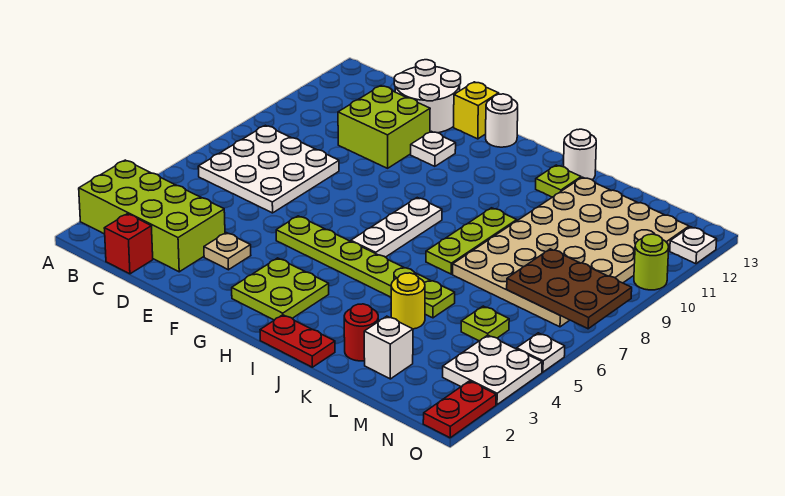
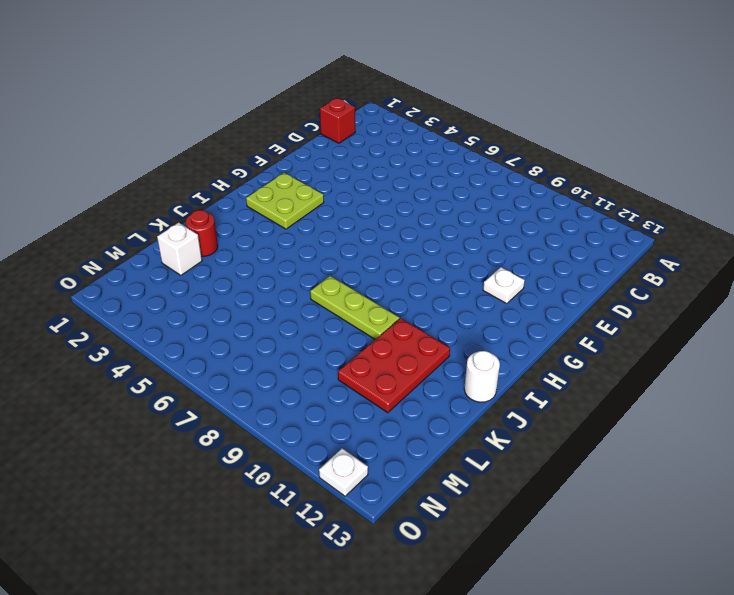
red plate J10:L11 level 1 -> tan plate K7:N12 level 1
none -> lime brick A2:D3 level 1
none -> white plate B6:D8 level 1
none -> lime brick D10:E11 level 1

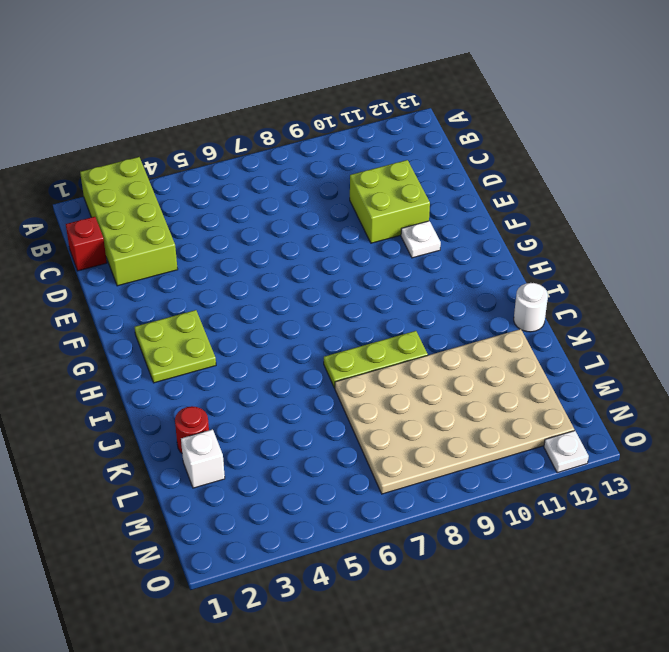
none -> white plate B6:D8 level 1
none -> white round brick D12:E13 level 1
none -> tan plate E3 level 1

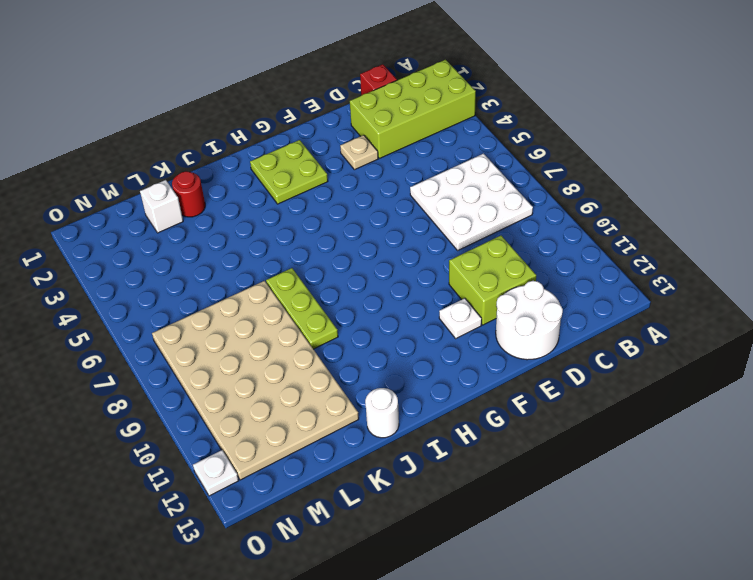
none -> lime plate F5:K5 level 1
none -> yellow brick F13 level 1
none -> white round brick G13 level 1

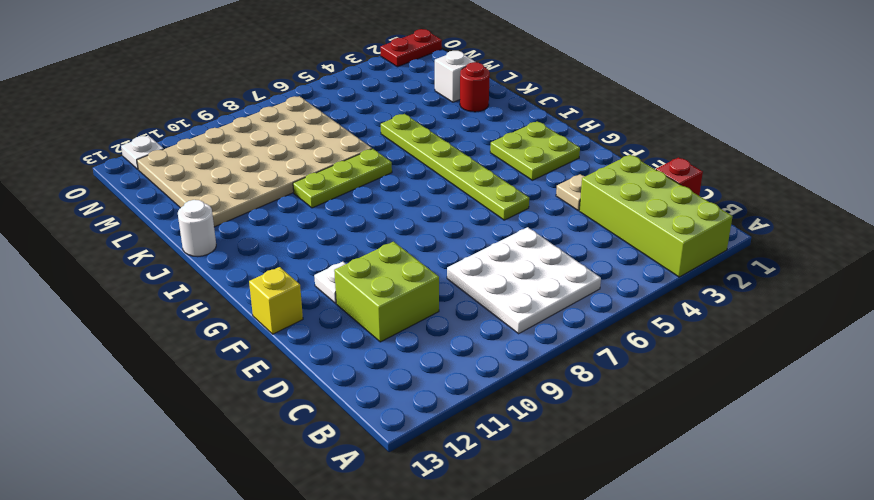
none -> white round brick D12:E13 level 1
none -> white round brick G13 level 1
none -> white plate H6:H8 level 1

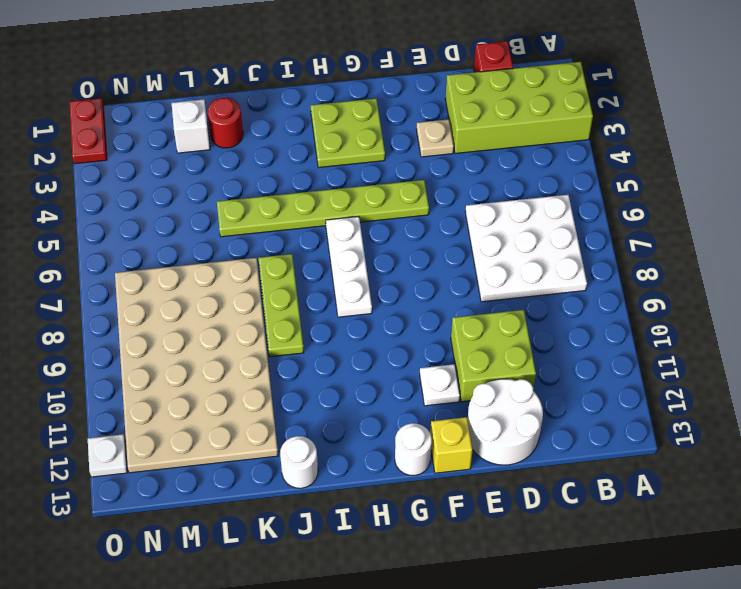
none -> red plate I1:J1 level 1
none -> lime plate J12 level 1
none -> yellow round brick K4 level 1

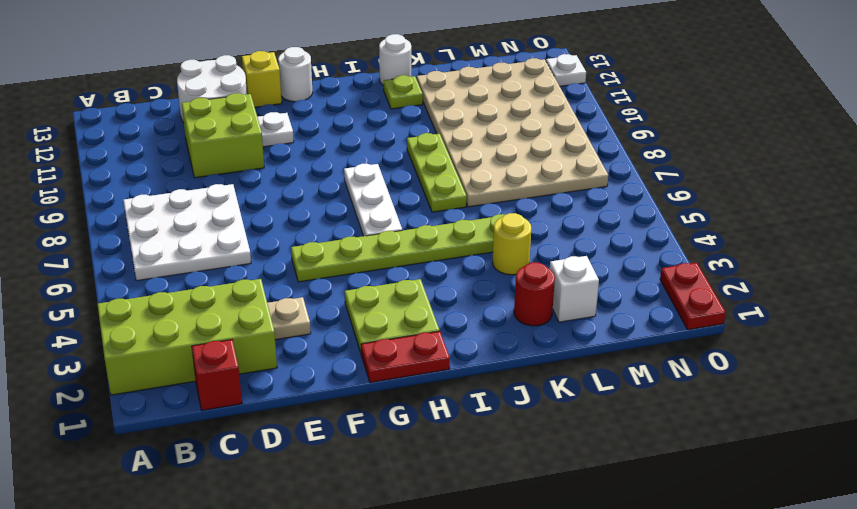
red plate G1:H1 level 1 -> red plate I1:J1 level 1
none -> lime plate M5 level 1
none -> white plate N3:O4 level 1
none -> white plate O5 level 1

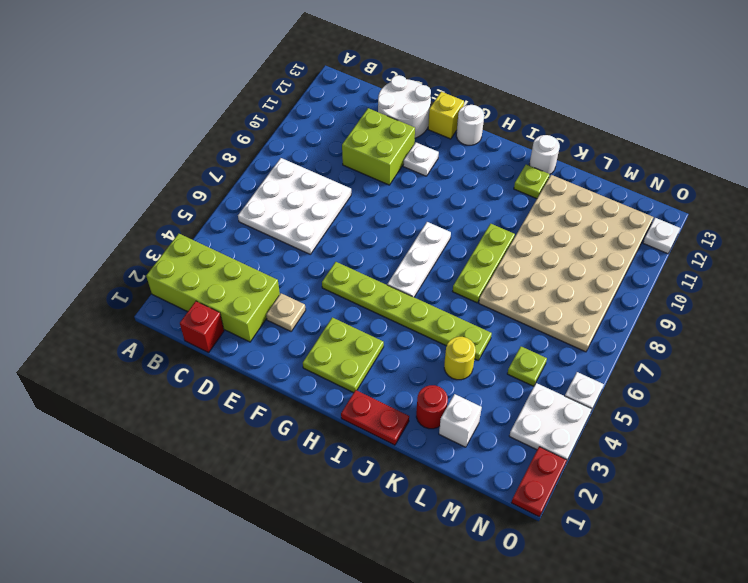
none -> lime round brick O10 level 1
none -> brown plate M7:O8 level 2

